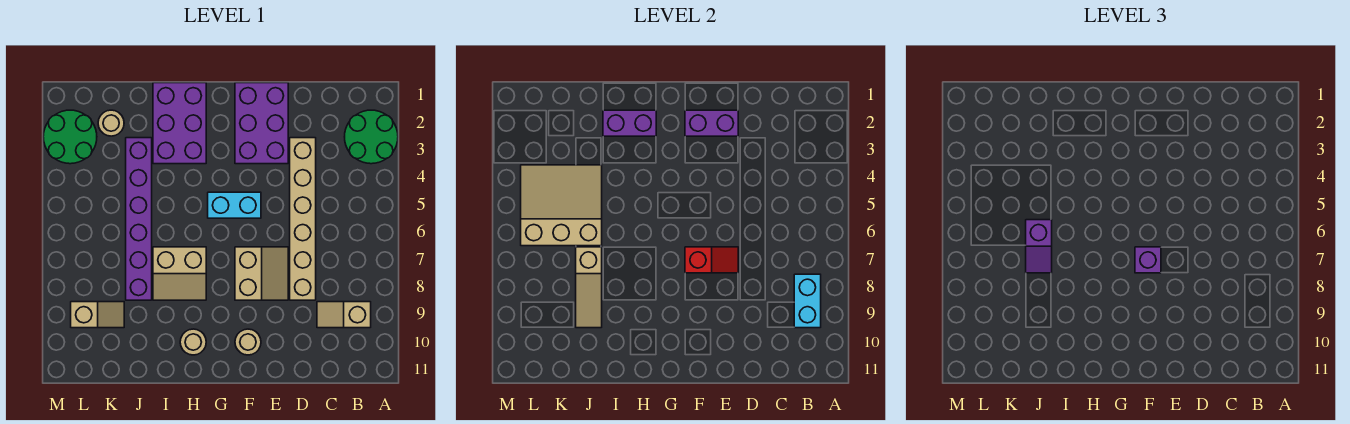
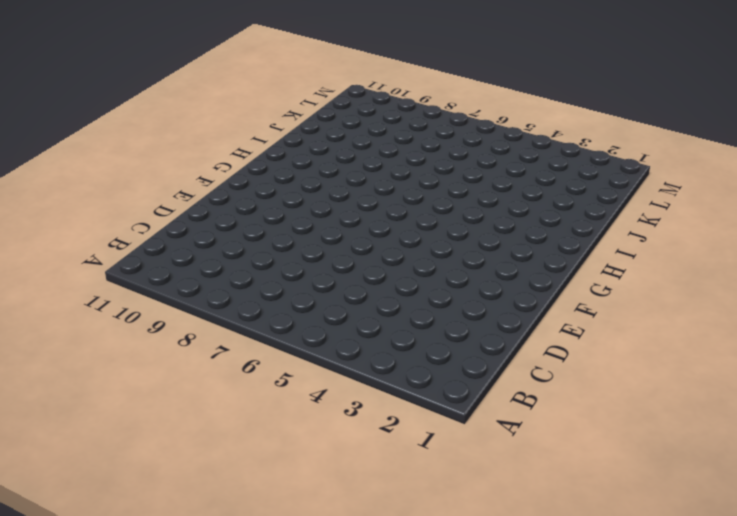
none -> green round brick A2:B3 level 1
none -> tan slope B9:C9 level 1 top B
none -> tan brick D3:D8 level 1

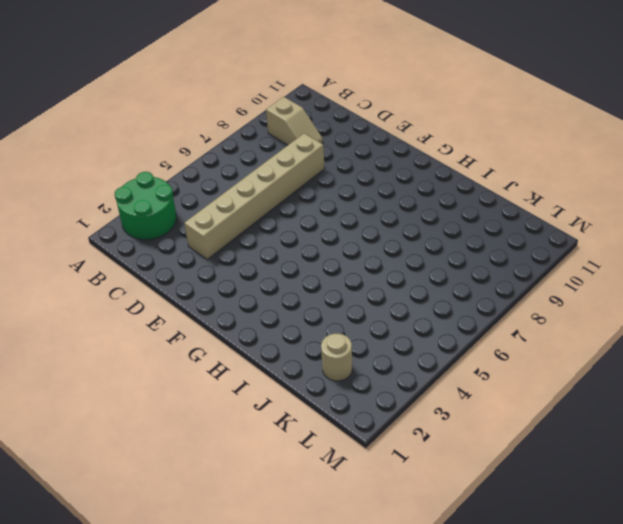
none -> purple brick E1:F3 level 1
none -> tan slope E7:F8 level 1 top F
none -> cyan brick F5:G5 level 1

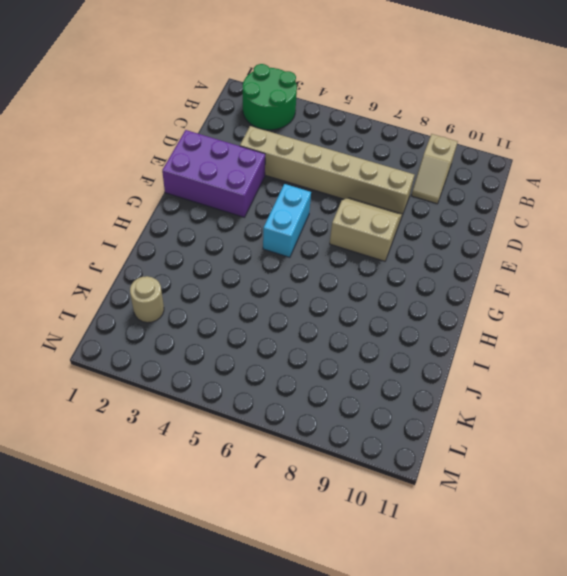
none -> tan round brick F10 level 1
none -> purple brick H1:I3 level 1
none -> tan slope H7:I8 level 1 top 7

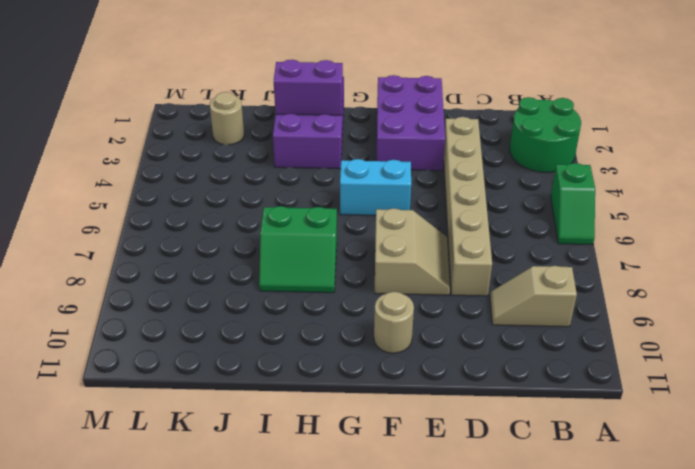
green slope A5:A6 level 1 top 5 -> none
green slope H7:I8 level 1 top 7 -> tan slope H7:I8 level 1 top 7
none -> tan round brick H10 level 1
none -> purple brick J3:J8 level 1
none -> tan slope K9:L9 level 1 top L

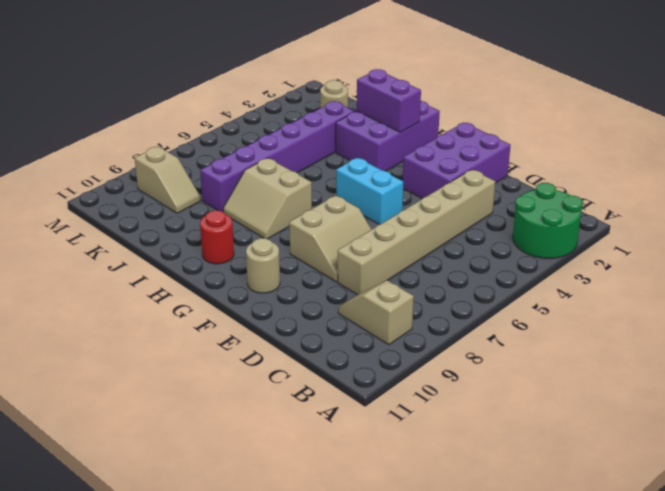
red round brick H10 level 1 -> tan round brick H10 level 1
none -> green round brick L2:M3 level 1
none -> cyan brick B8:B9 level 2
none -> purple brick E2:F2 level 2

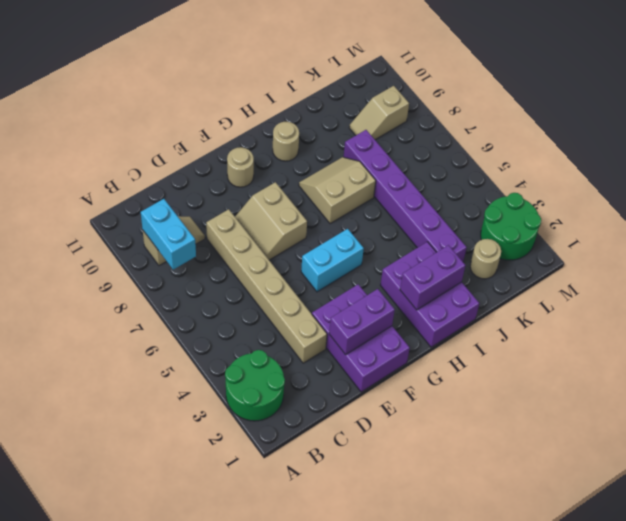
none -> red slope E7:F7 level 2 top F
none -> tan slope J4:L6 level 2 top 6
none -> tan slope J7:J9 level 2 top 7

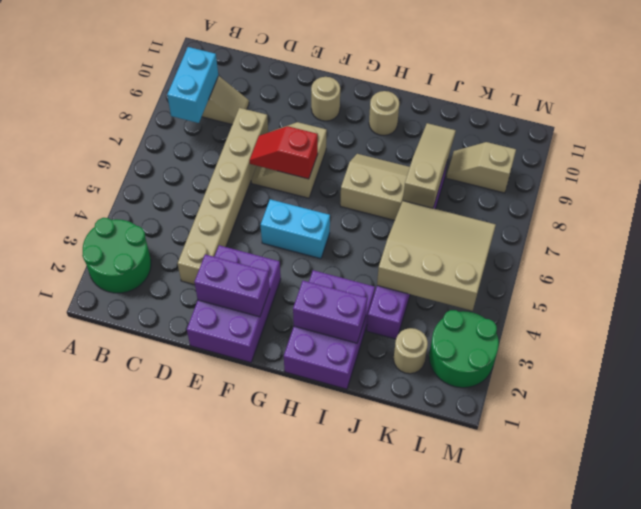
tan slope J4:L6 level 2 top 4 -> tan slope J4:L6 level 2 top 6
none -> purple brick F7 level 3
none -> purple slope J6:J7 level 3 top 6

